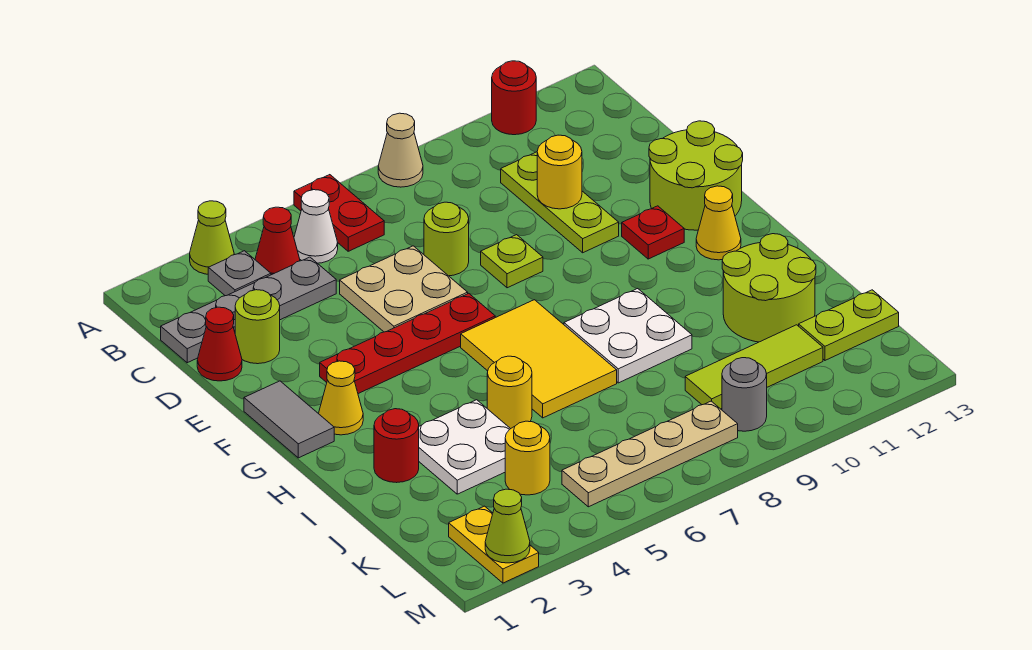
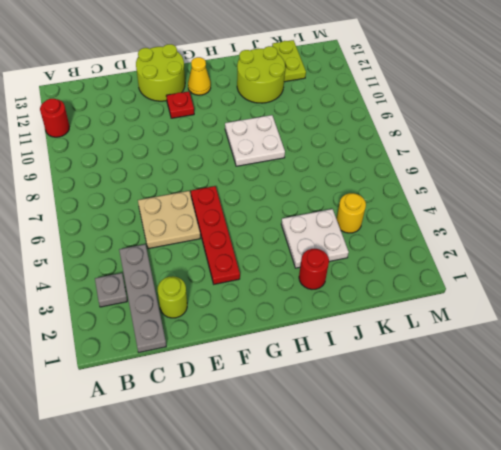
none -> lime cone A3 level 1
none -> red plate A6:B6 level 1
none -> tan cone A8 level 1
none -> red cone B4 level 1

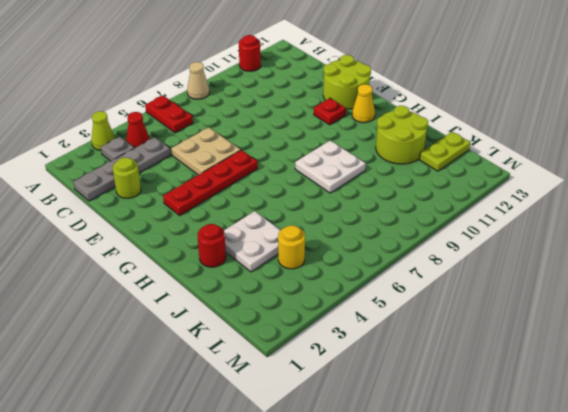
none -> white cone B5 level 1
none -> lime plate C10:E10 level 1
none -> red cone D1 level 1
none -> lime round brick D7 level 1

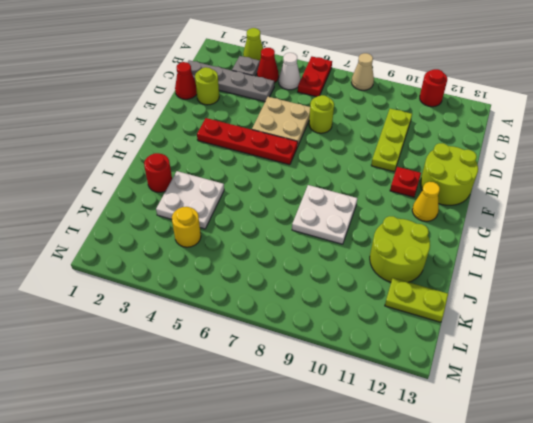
none -> lime plate E8 level 1
none -> grey tile F1:G1 level 1
none -> yellow cone G2 level 1
none -> yellow tile G6:I7 level 1

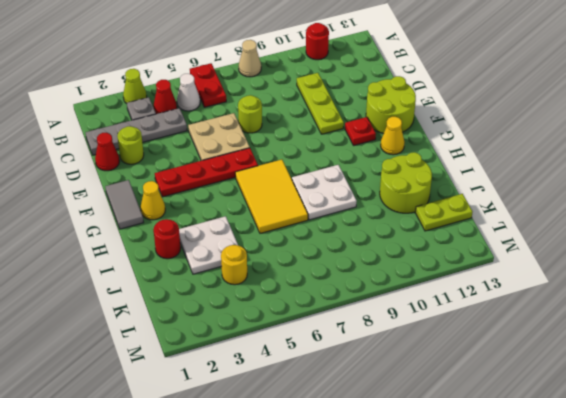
none -> lime plate E8 level 1
none -> yellow round brick I5 level 1
none -> lime tile K9:K11 level 1
none -> yellow plate L2:M2 level 1

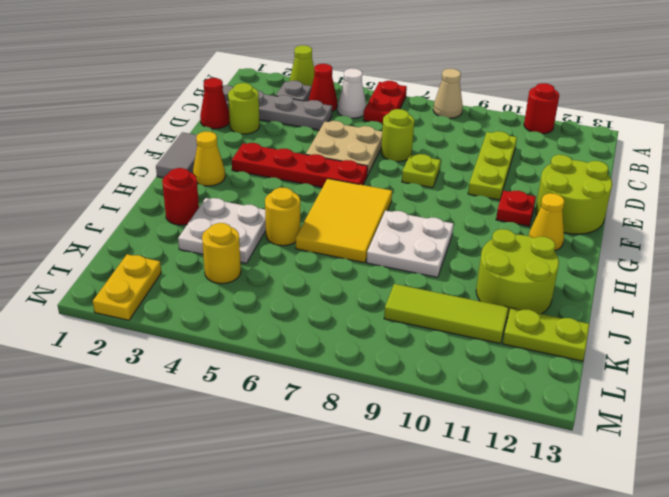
none -> tan plate L5:L8 level 1
none -> grey round brick L9 level 1
none -> yellow round brick D10 level 2
none -> lime cone M2 level 2

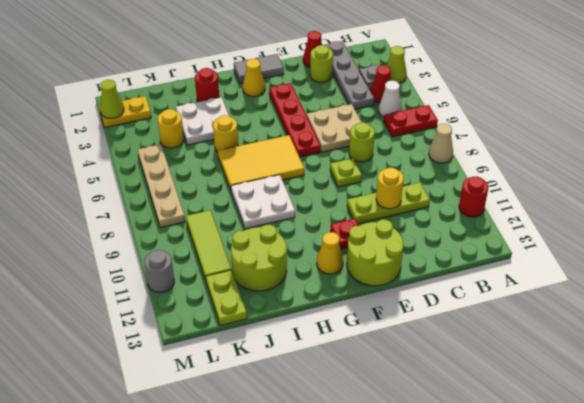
grey round brick M11 level 1 -> grey round brick L9 level 1

